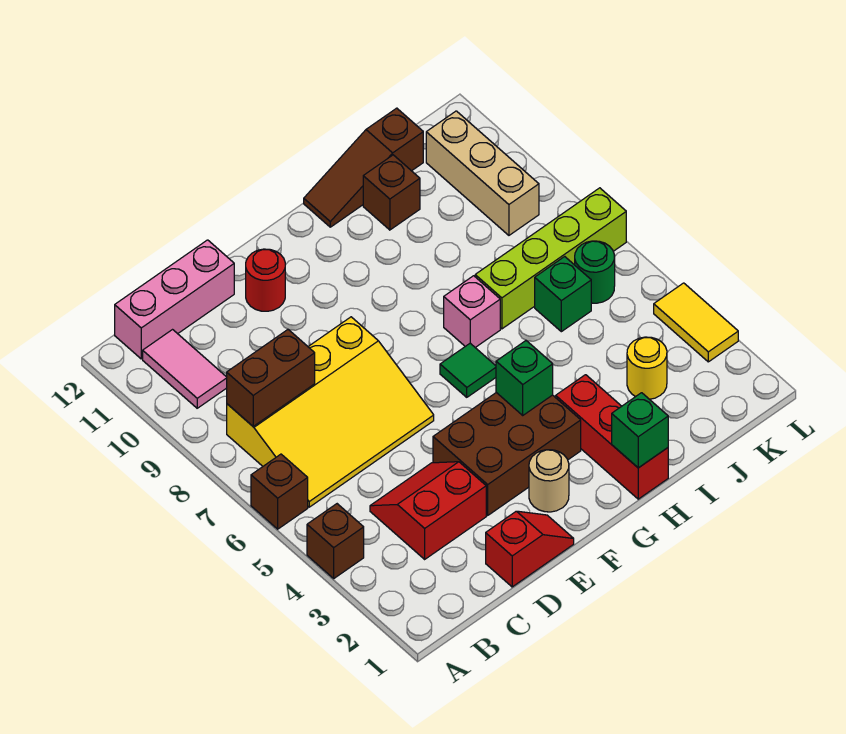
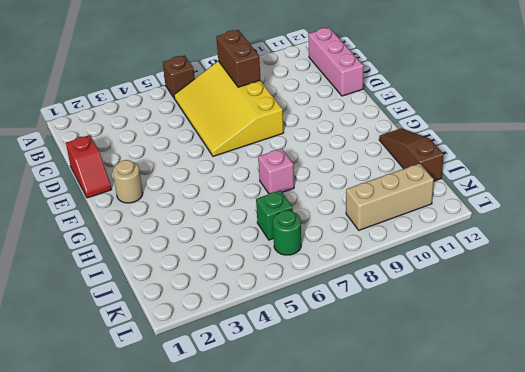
none -> brown brick A4 level 1
none -> pink tile B10:B11 level 1
none -> red slope C3:D4 level 1 top 3

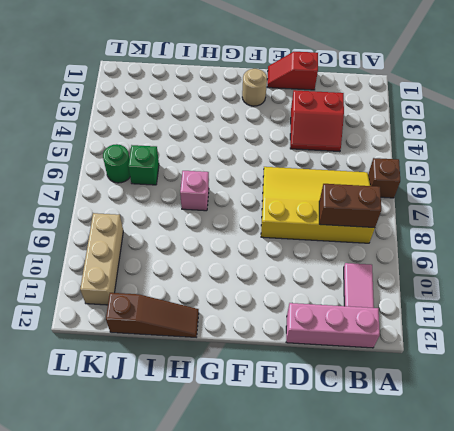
none -> brown brick A4 level 1
none -> brown brick E3:G4 level 1
none -> red round brick E11 level 1

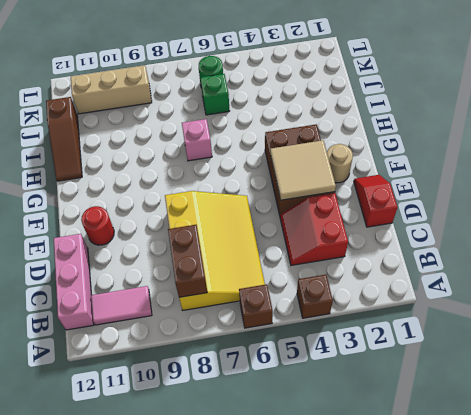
tan tile E3:F4 level 2 -> none
none -> green tile G6 level 1
none -> red brick H1:H3 level 1
none -> lime brick I7:L7 level 1

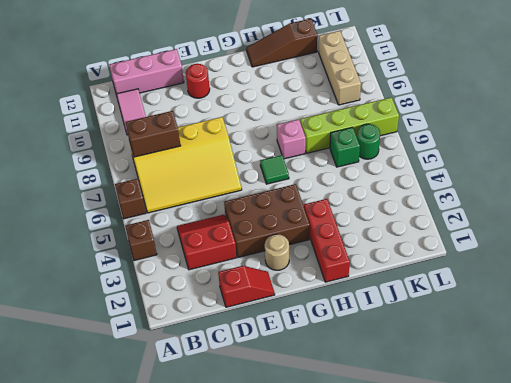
none -> brown brick I11 level 1
none -> yellow round brick J3 level 1
none -> yellow tile L3:L4 level 1

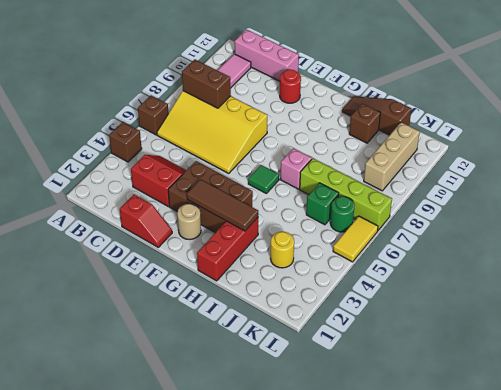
brown tile F3:H3 level 2 -> none
yellow tile L5:L6 level 1 -> yellow tile L3:L4 level 1
none -> green brick G4 level 2
none -> green brick H1 level 2

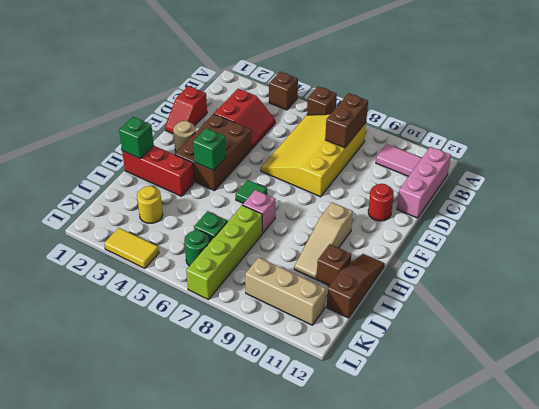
tan slope G10:I10 level 1 top G -> none

